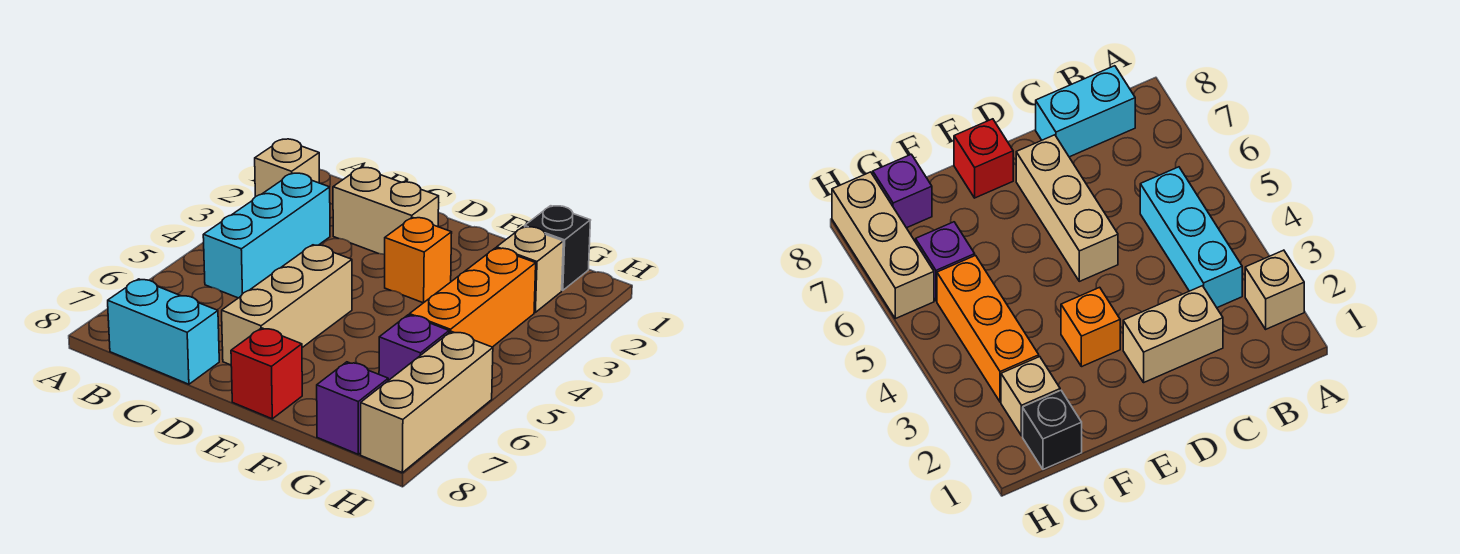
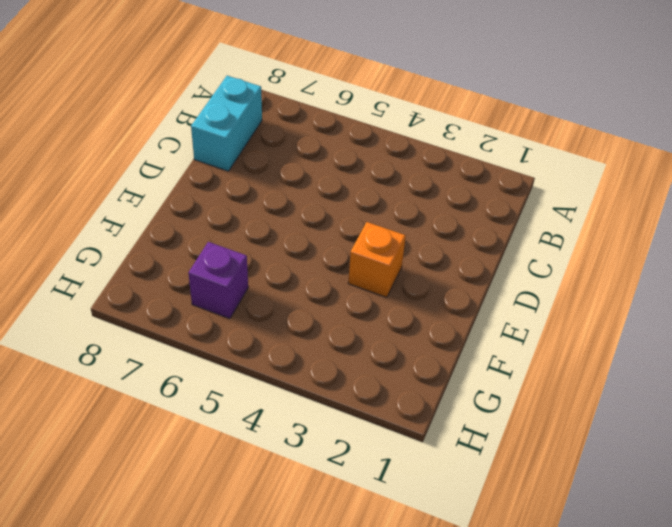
none -> tan brick A2 level 1
none -> cyan brick B3:B5 level 1
none -> tan brick C2:D2 level 1

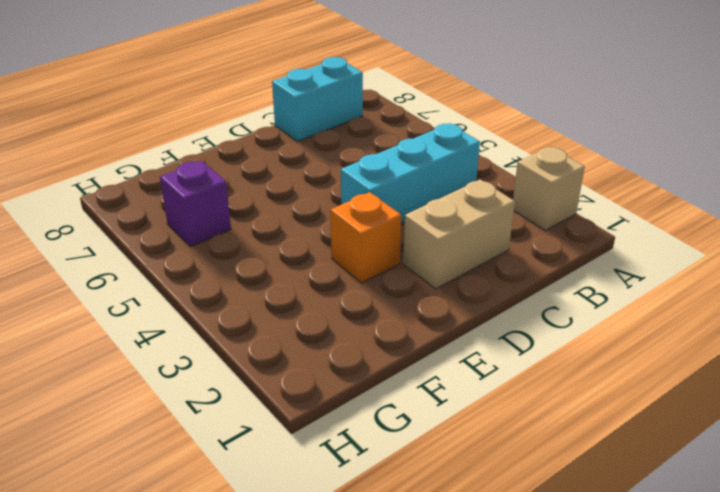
cyan brick B4:D4 level 1 -> cyan brick B3:B5 level 1
none -> tan brick D5:D7 level 1
none -> red brick E8 level 1
none -> black brick G1 level 1

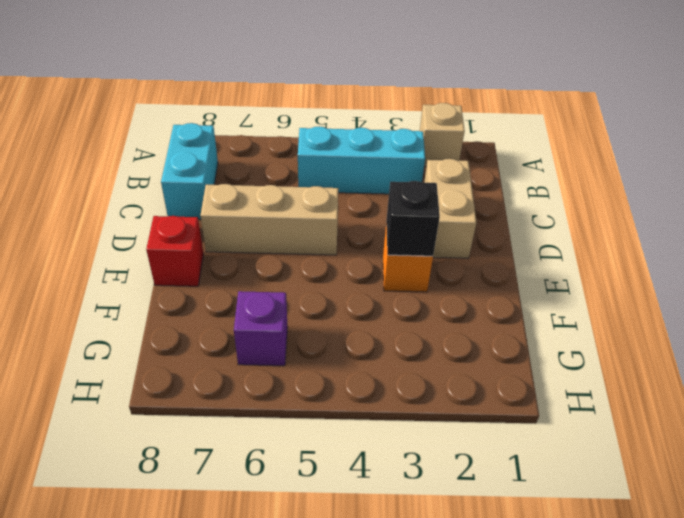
black brick E3 level 2 -> black brick G1 level 1
none -> tan brick G2 level 1
none -> orange brick G3:G5 level 1
none -> purple brick G8 level 1

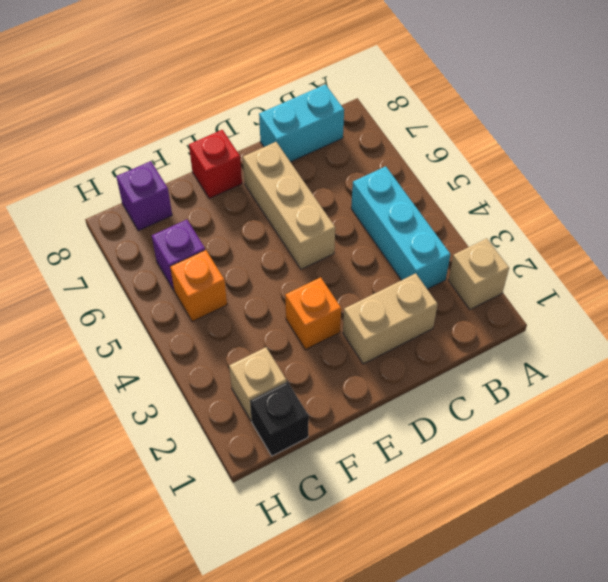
orange brick G5 level 1 -> orange brick G3:G5 level 1
none -> tan brick H6:H8 level 1

